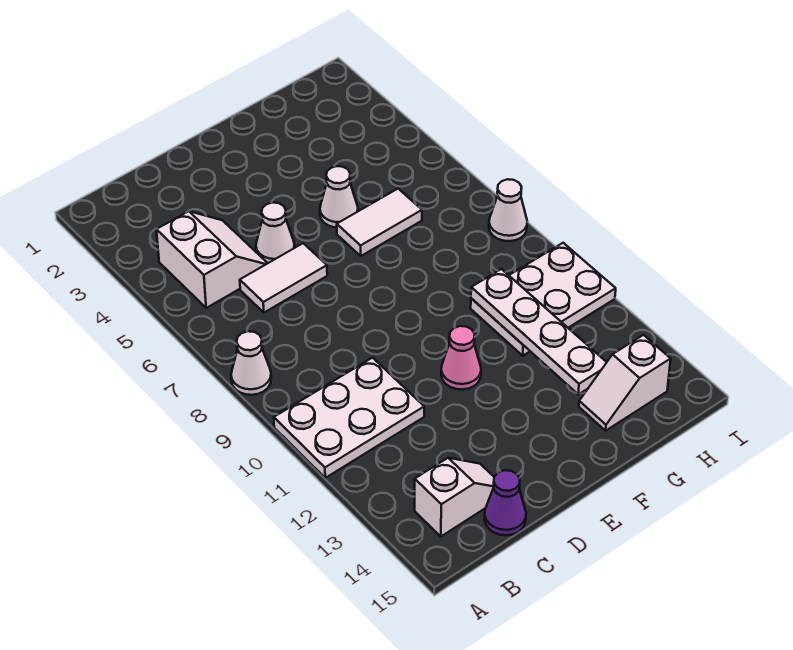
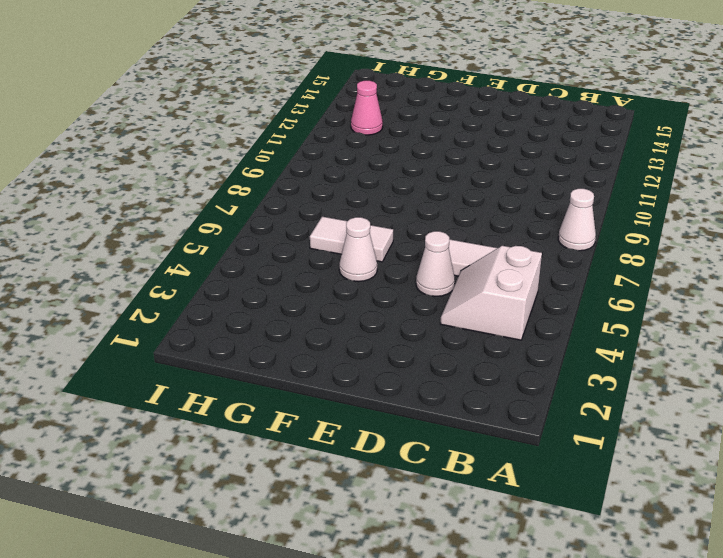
pink cone H12 level 1 -> pink cone E11 level 1
none -> white plate A10:C11 level 1
none -> white slope B14:C14 level 1 top B
none -> purple cone C15 level 1

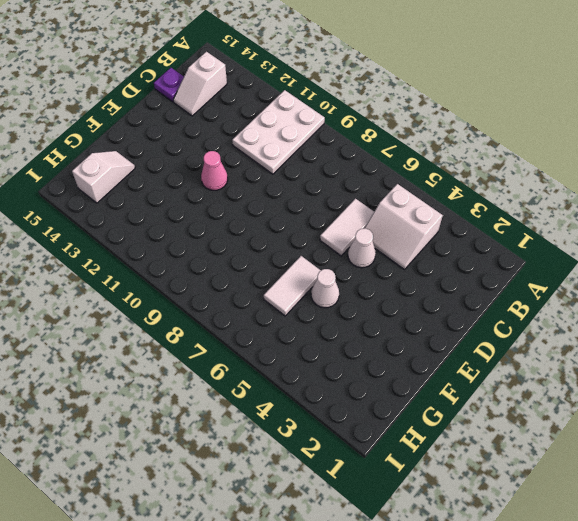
purple plate C15 level 1 -> purple cone C15 level 1
none -> white cone A8 level 1
none -> white plate G10:I11 level 1
none -> white cone I8 level 1

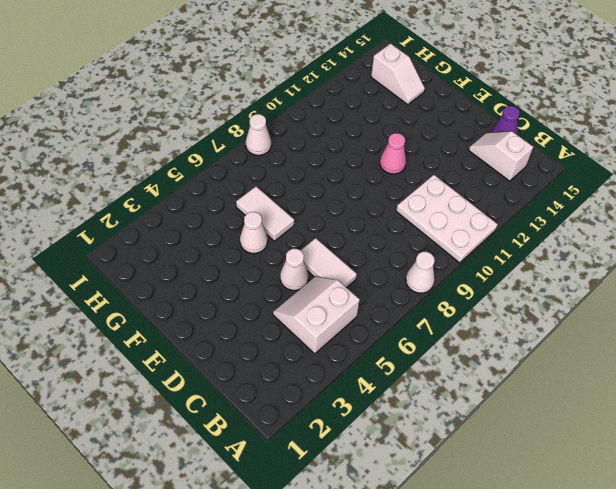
none -> white plate G10:I11 level 1
none -> white plate G10:G13 level 2

